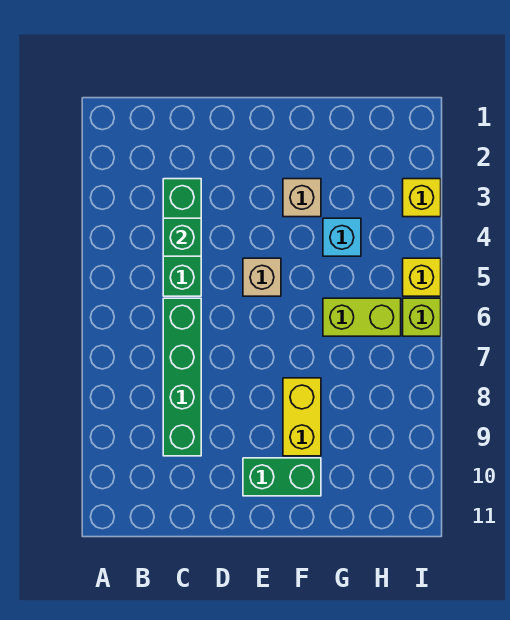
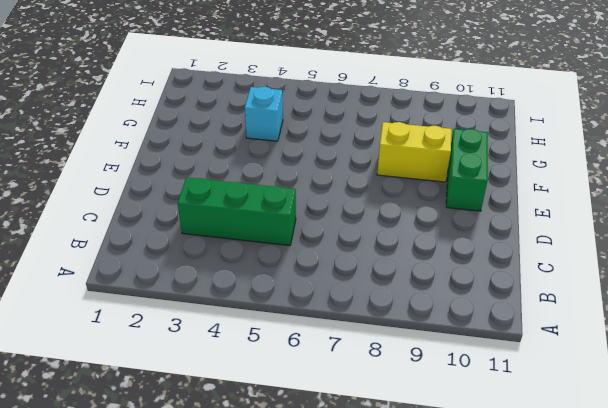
none -> green brick C6:C9 level 1
none -> tan brick E5 level 1
none -> tan brick F3 level 1

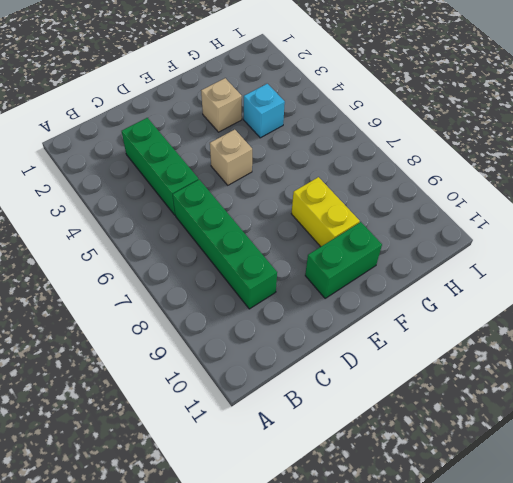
none -> lime brick G6:H6 level 1
none -> yellow brick I3 level 1
none -> yellow brick I5 level 1

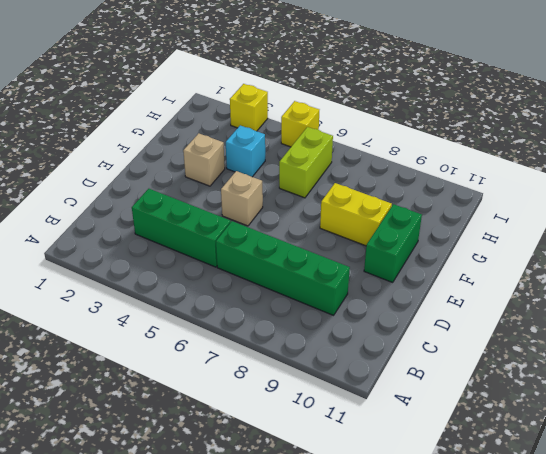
none -> lime brick I6 level 1
none -> green brick C4 level 2

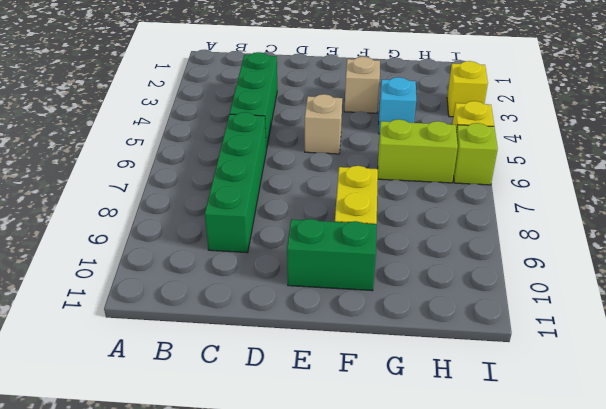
none -> green brick C4 level 2

